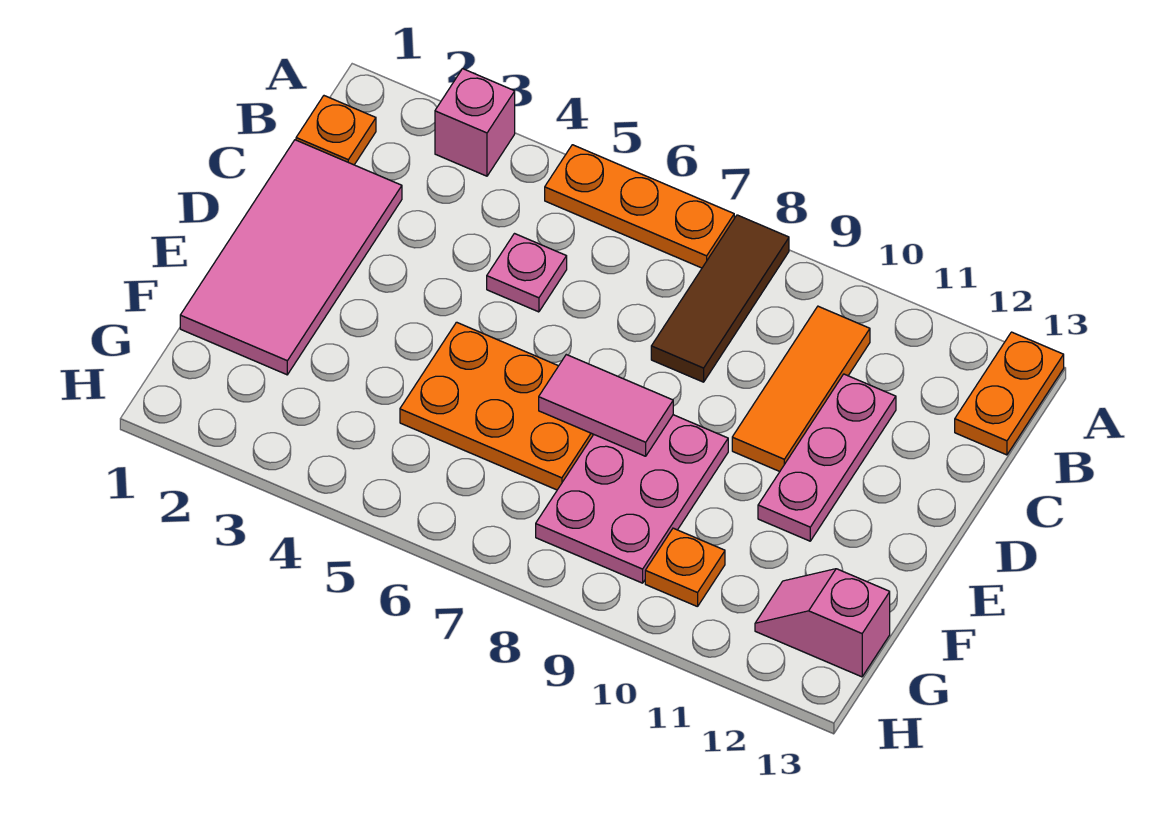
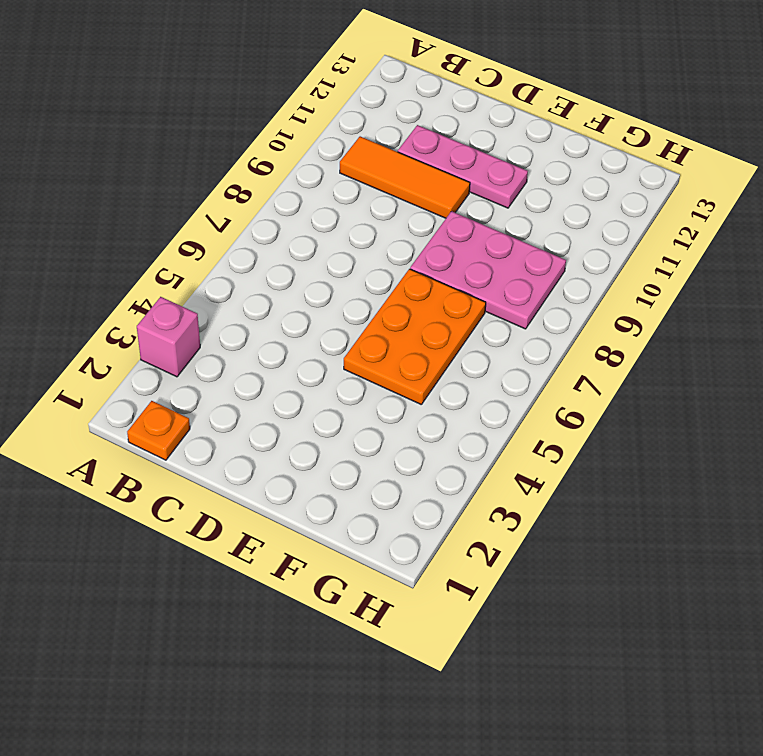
none -> orange plate A5:A7 level 1
none -> brown tile A8:C8 level 1
none -> orange plate A13:B13 level 1

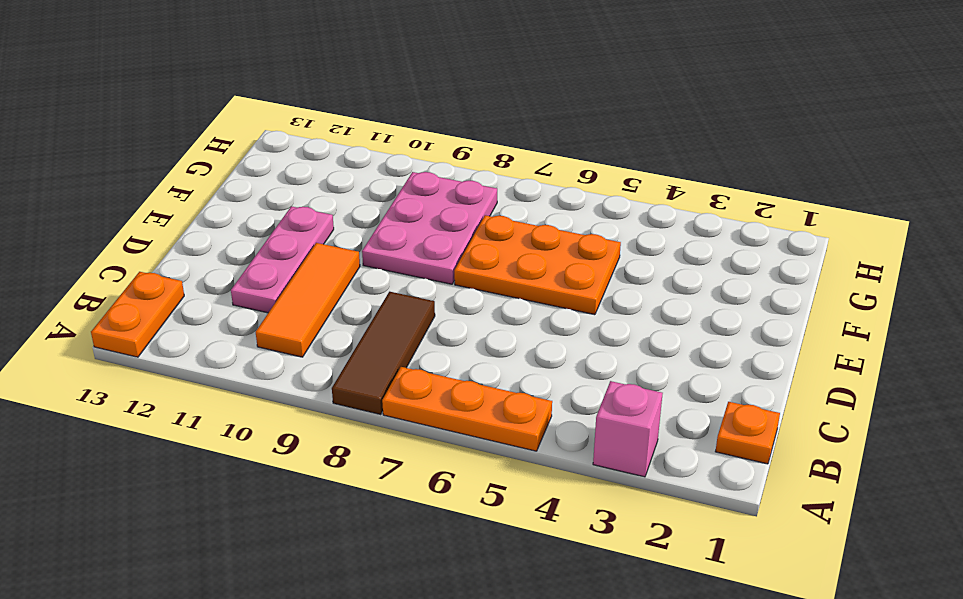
none -> pink tile C1:F2 level 1
none -> pink plate C5 level 1
none -> orange plate G10 level 1

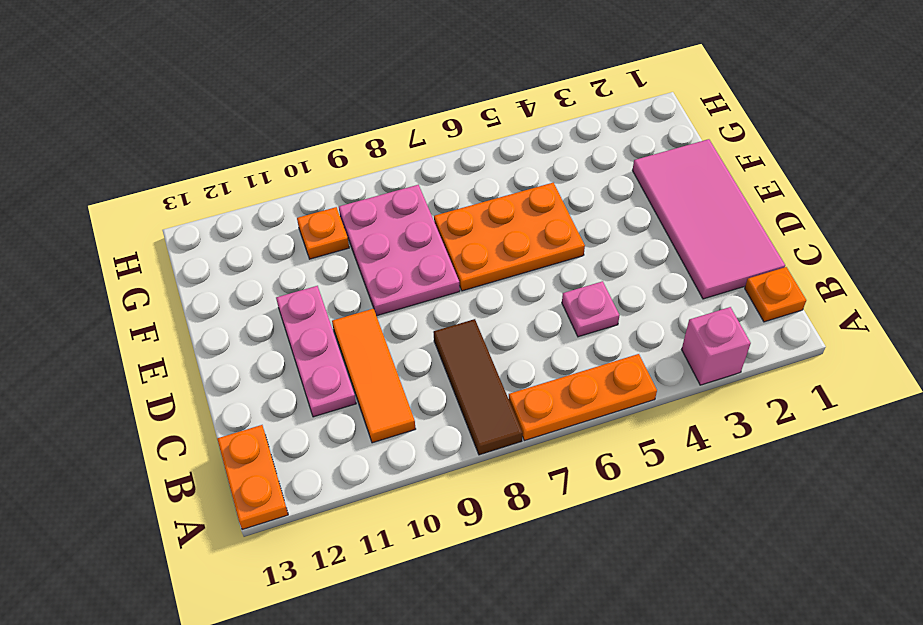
none -> pink slope G12:G13 level 1 top 13
none -> pink tile E7:E8 level 2

